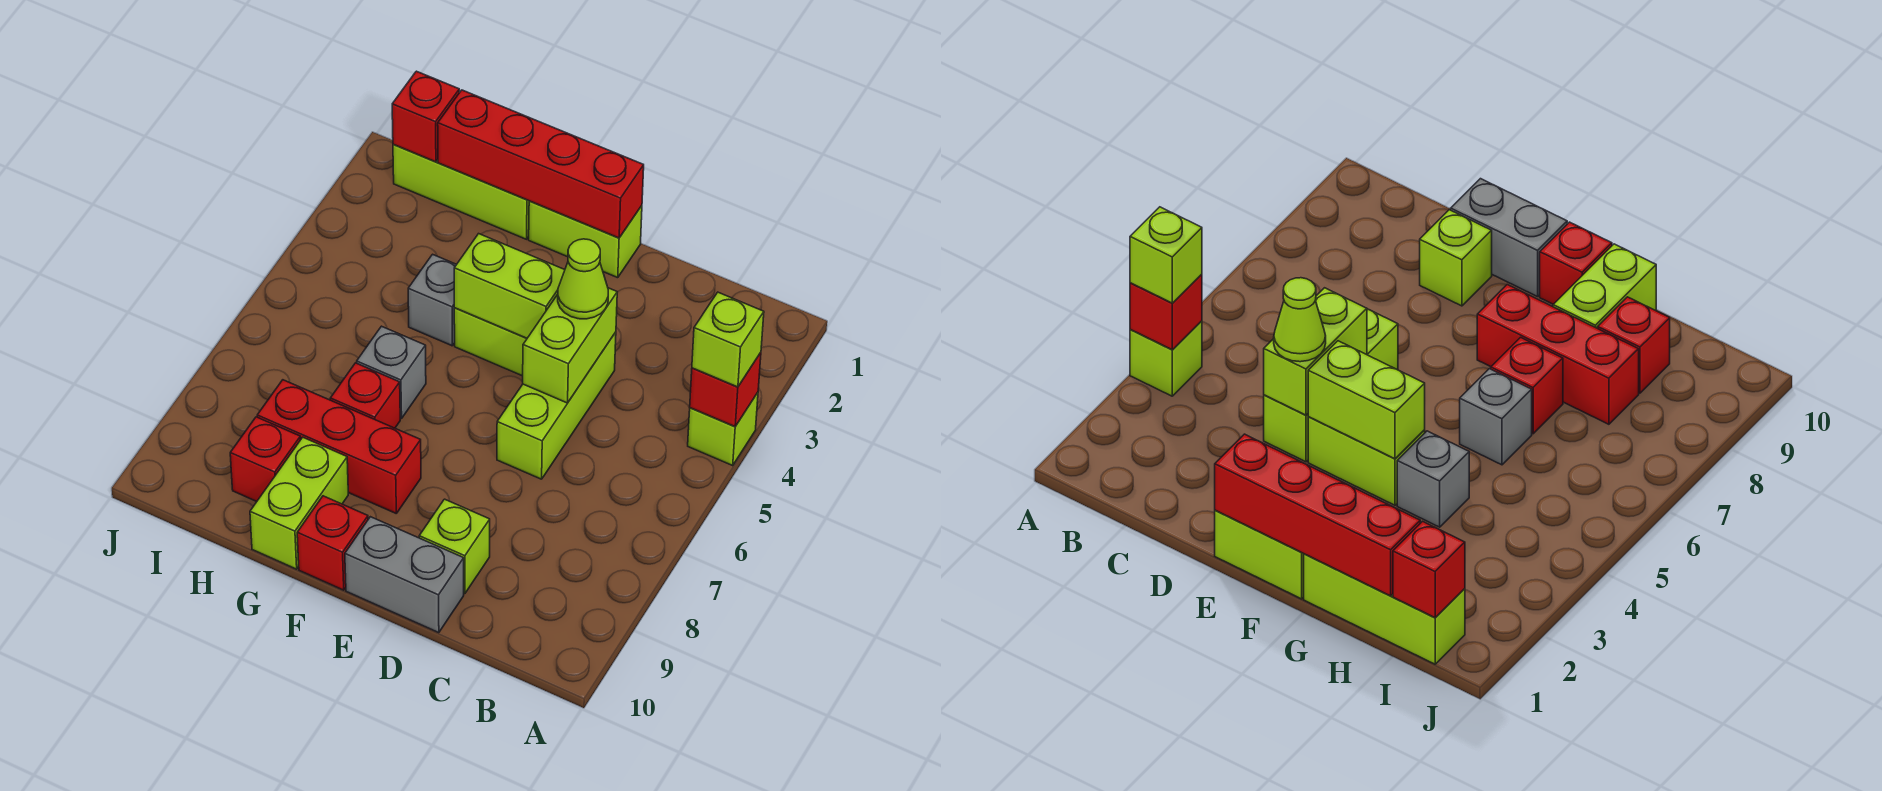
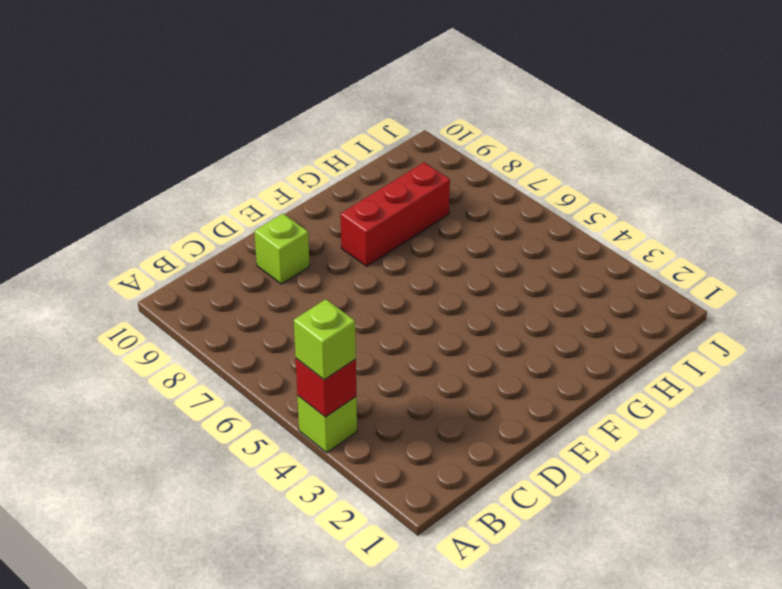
none -> lime brick D4:D6 level 1
none -> grey brick D10:E10 level 1
none -> lime brick E1:F1 level 1

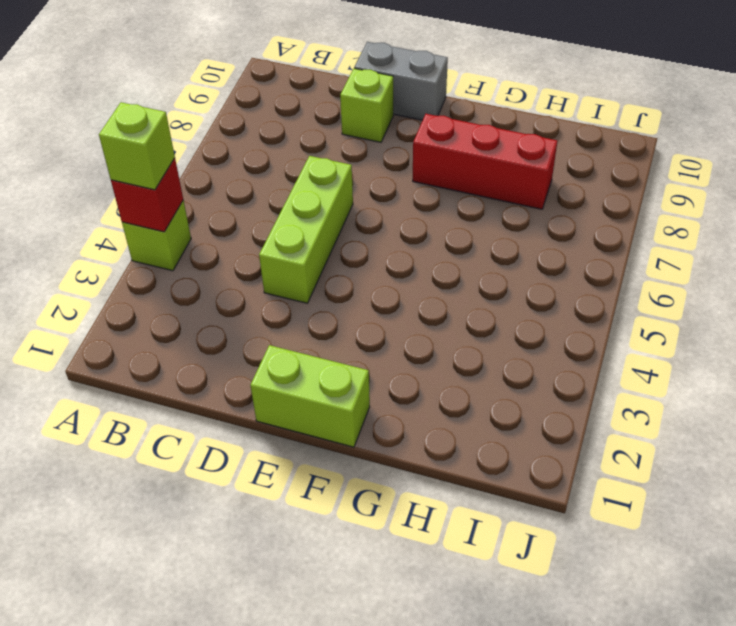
none -> lime brick E4:F4 level 1
none -> red brick F10 level 1
none -> lime brick G1:I1 level 1

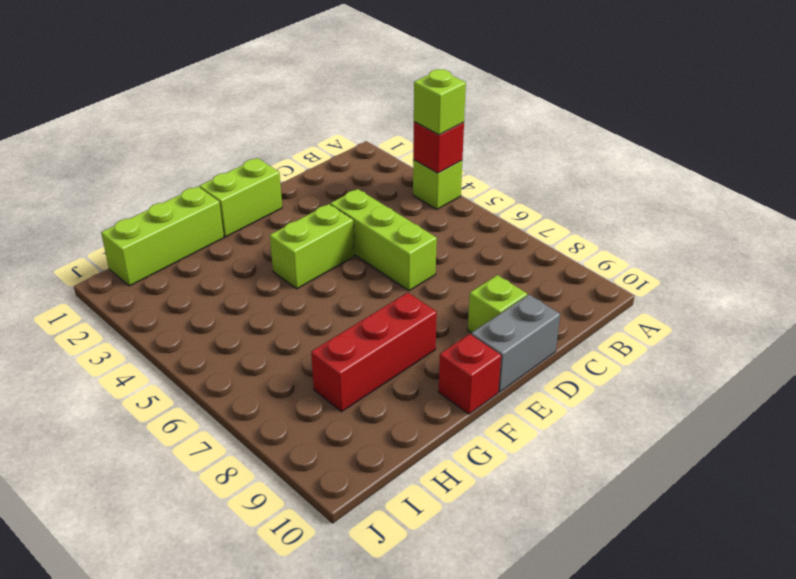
none -> grey brick G4 level 1
none -> grey brick G6 level 1
none -> red brick G7 level 1

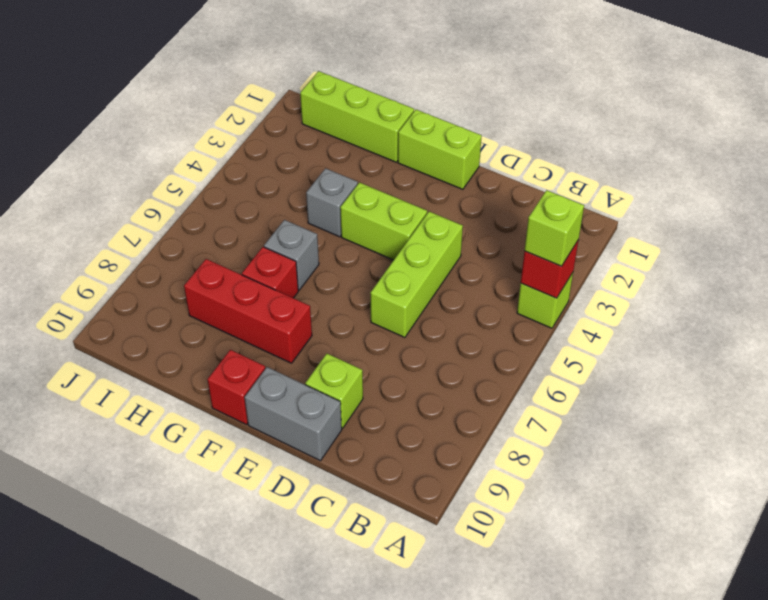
none -> lime brick G9:G10 level 1
none -> red brick H9 level 1
none -> lime brick D4:D5 level 2

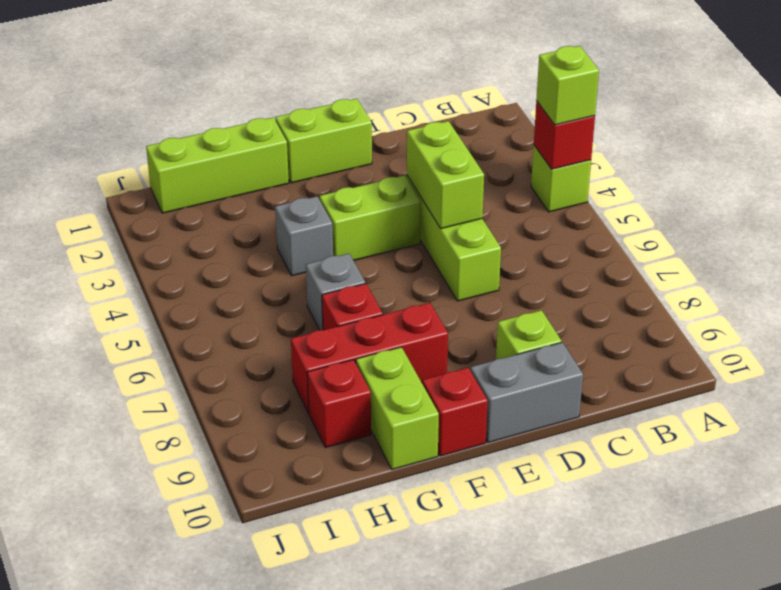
none -> red brick E1:H1 level 2
none -> lime brick E4:F4 level 2
none -> red brick I1 level 2

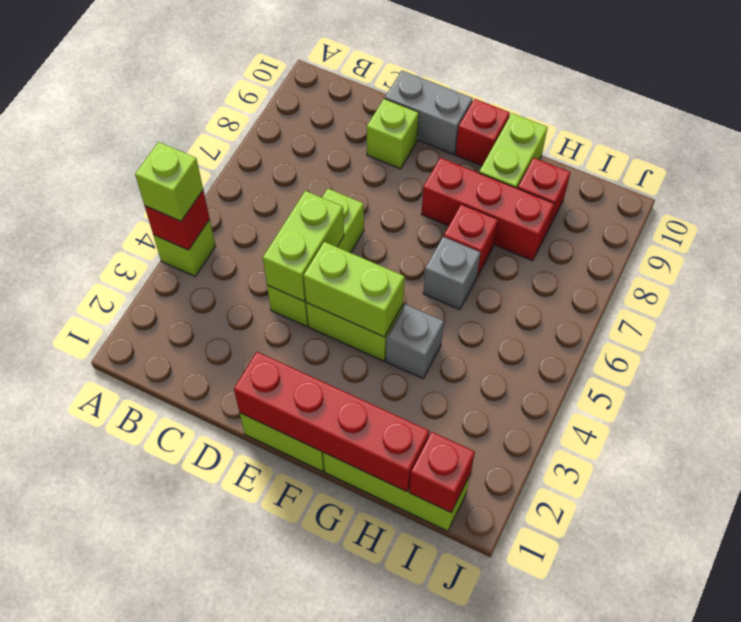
none -> lime cone D4 level 3

